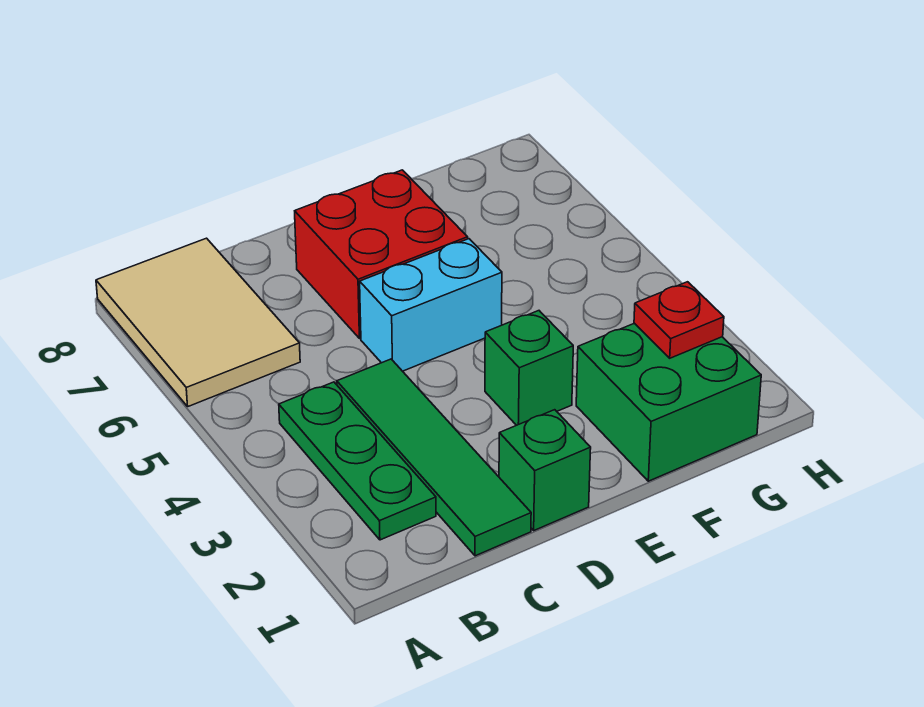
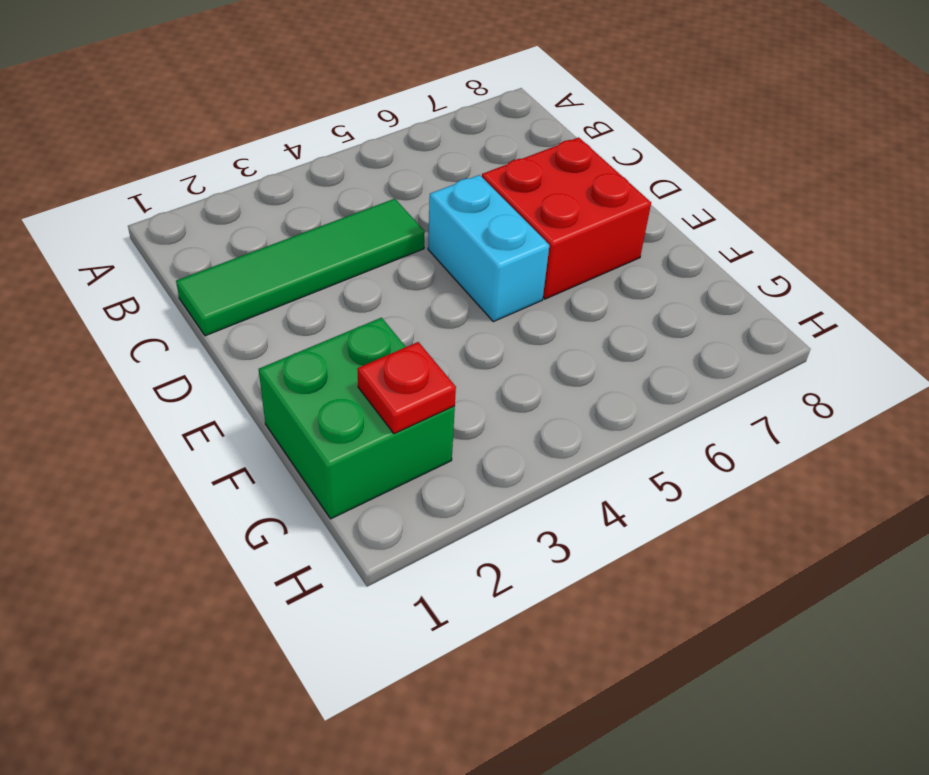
none -> tan tile A6:B8 level 1
none -> green plate B2:B4 level 1

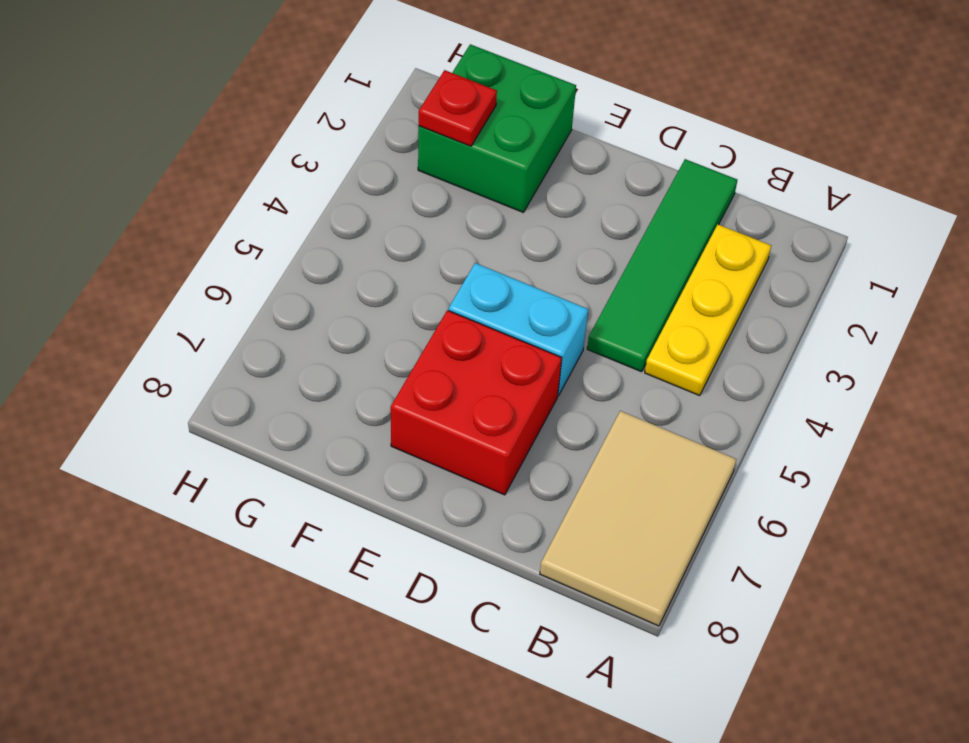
yellow plate B2:B4 level 1 -> green plate B2:B4 level 1
none -> green brick D1 level 1
none -> green brick E3 level 1

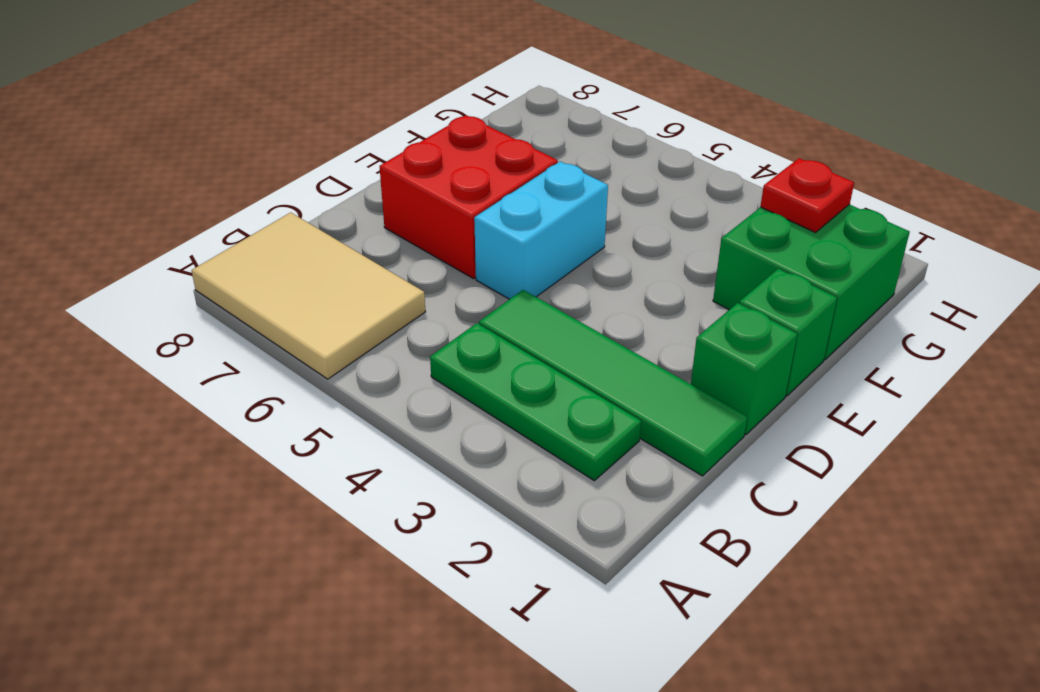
green brick E1 level 1 -> green brick E3 level 1

